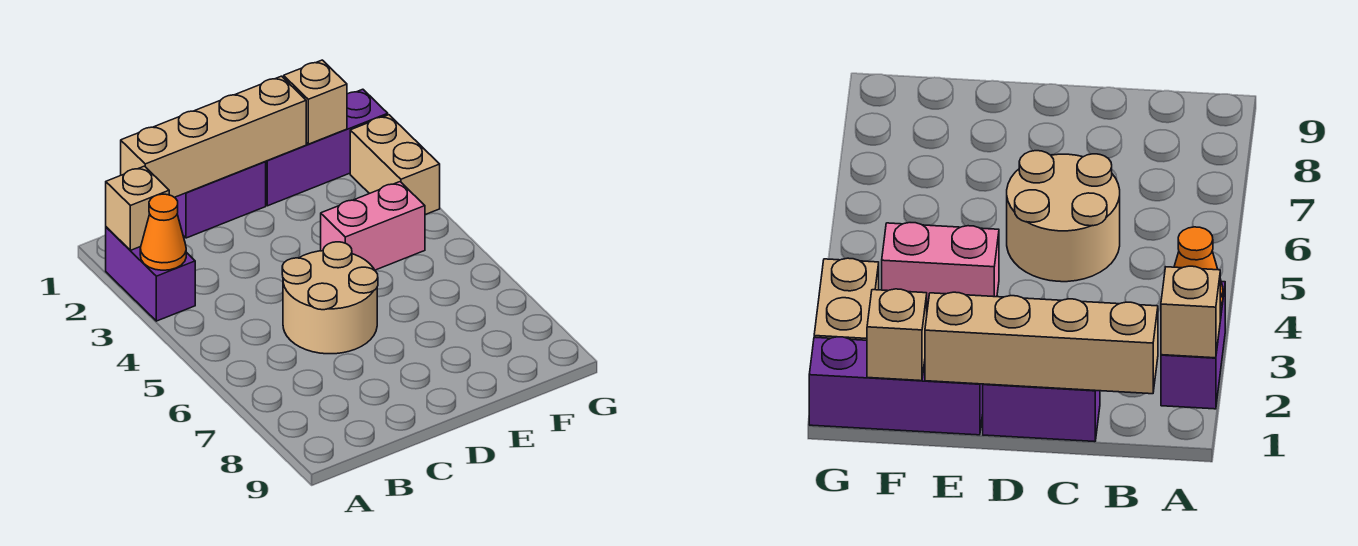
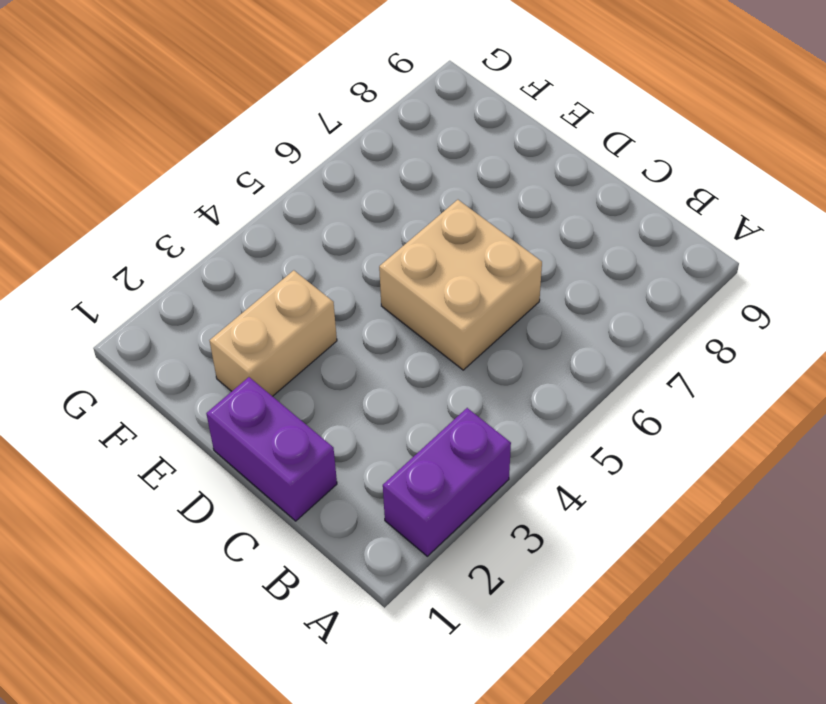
tan brick C5:D6 level 1 -> tan round brick C5:D6 level 1
tan brick E2:E3 level 1 -> tan brick G2:G3 level 1
none -> purple brick E1:G1 level 1
none -> pink brick E4:F4 level 1

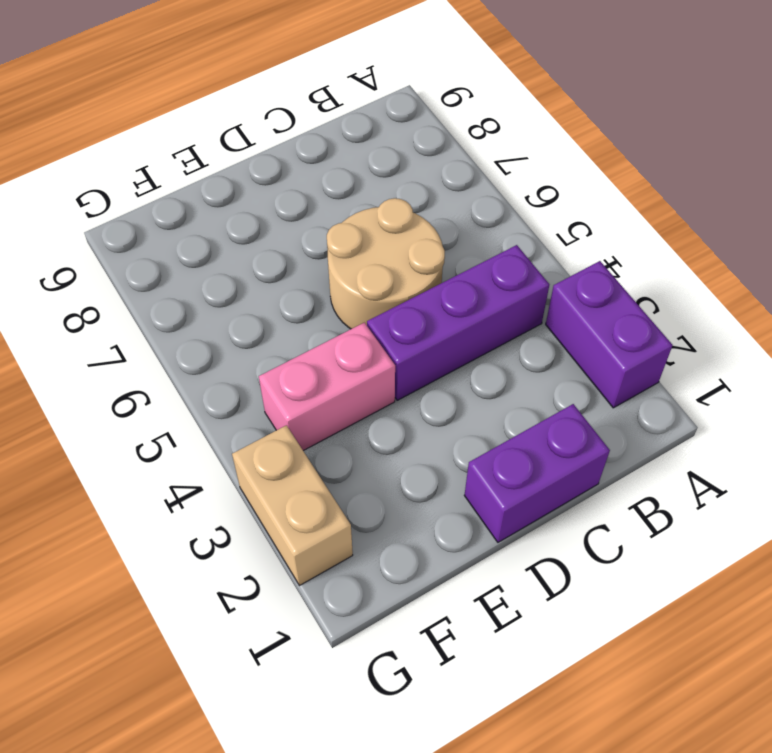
purple brick B4:D4 level 1 -> purple brick E1:G1 level 1
none -> tan brick A2 level 2
none -> orange cone A3 level 2

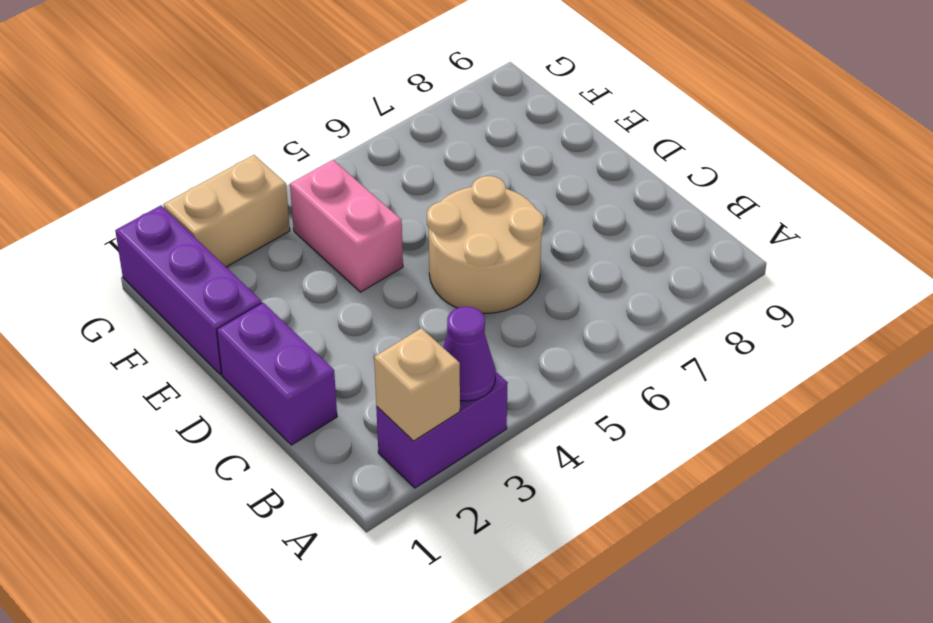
purple cone A3 level 2 -> orange cone A3 level 2
none -> tan brick B1:E1 level 2
none -> tan brick F1 level 2

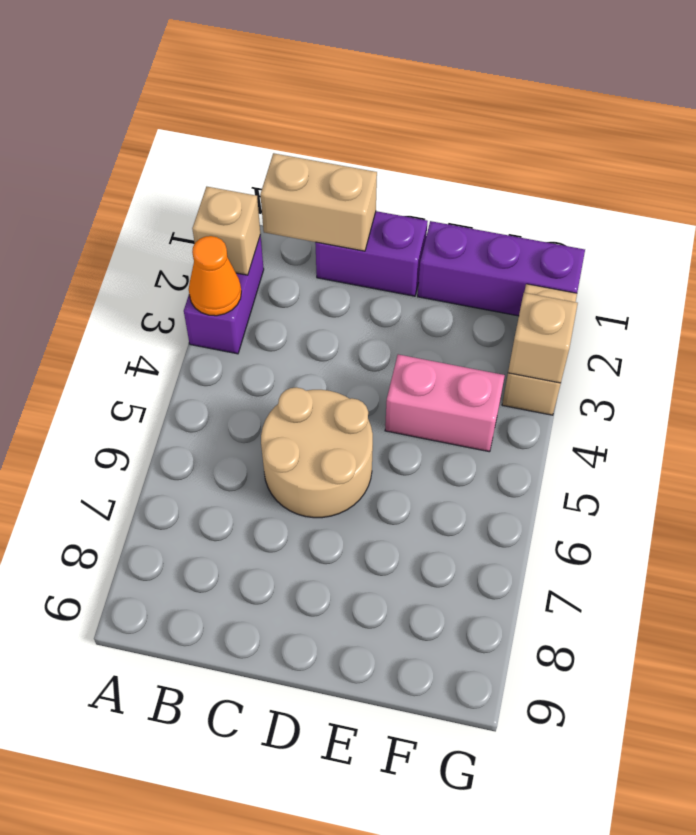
tan brick B1:C1 level 2 -> tan brick B1:E1 level 2
tan brick G3 level 2 -> tan brick F1 level 2

